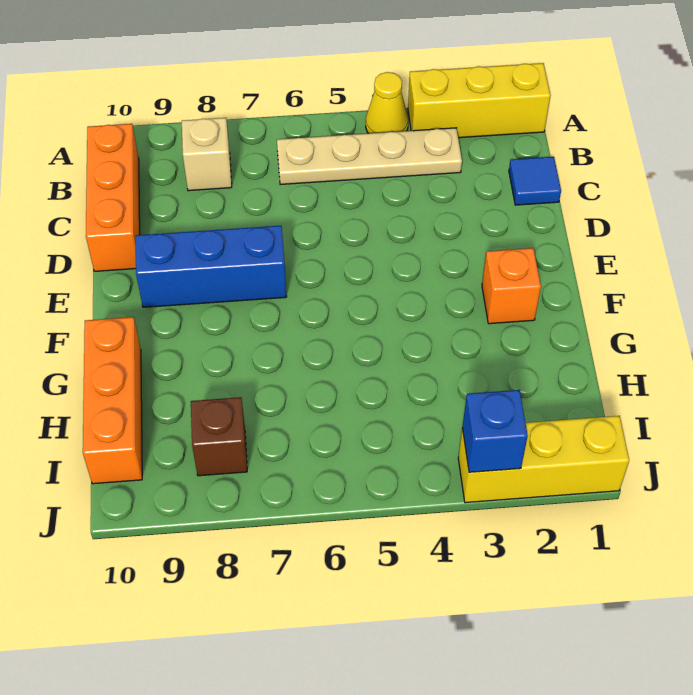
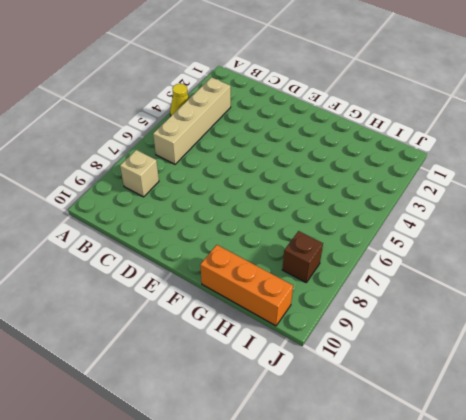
tan brick B3:B6 level 1 -> tan plate B3:B6 level 1
none -> yellow brick A1:A3 level 1
none -> orange brick B10:D10 level 1
none -> blue tile C1 level 1

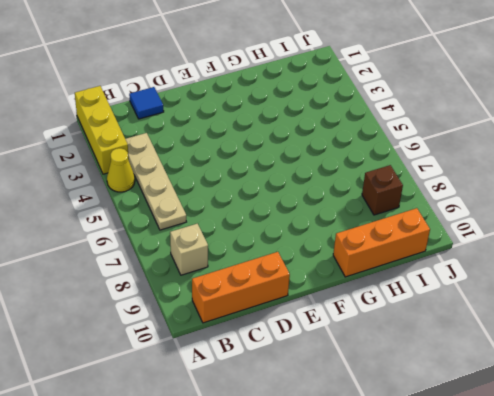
none -> blue brick E7:E9 level 1
none -> orange brick F2 level 1
none -> yellow brick J1:J3 level 1

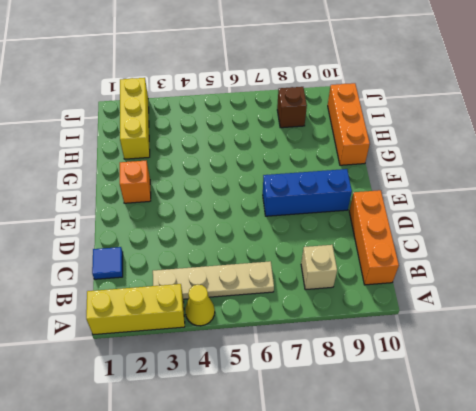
yellow brick H2:J2 level 1 -> yellow brick J1:J3 level 1
none -> blue brick J3 level 2

